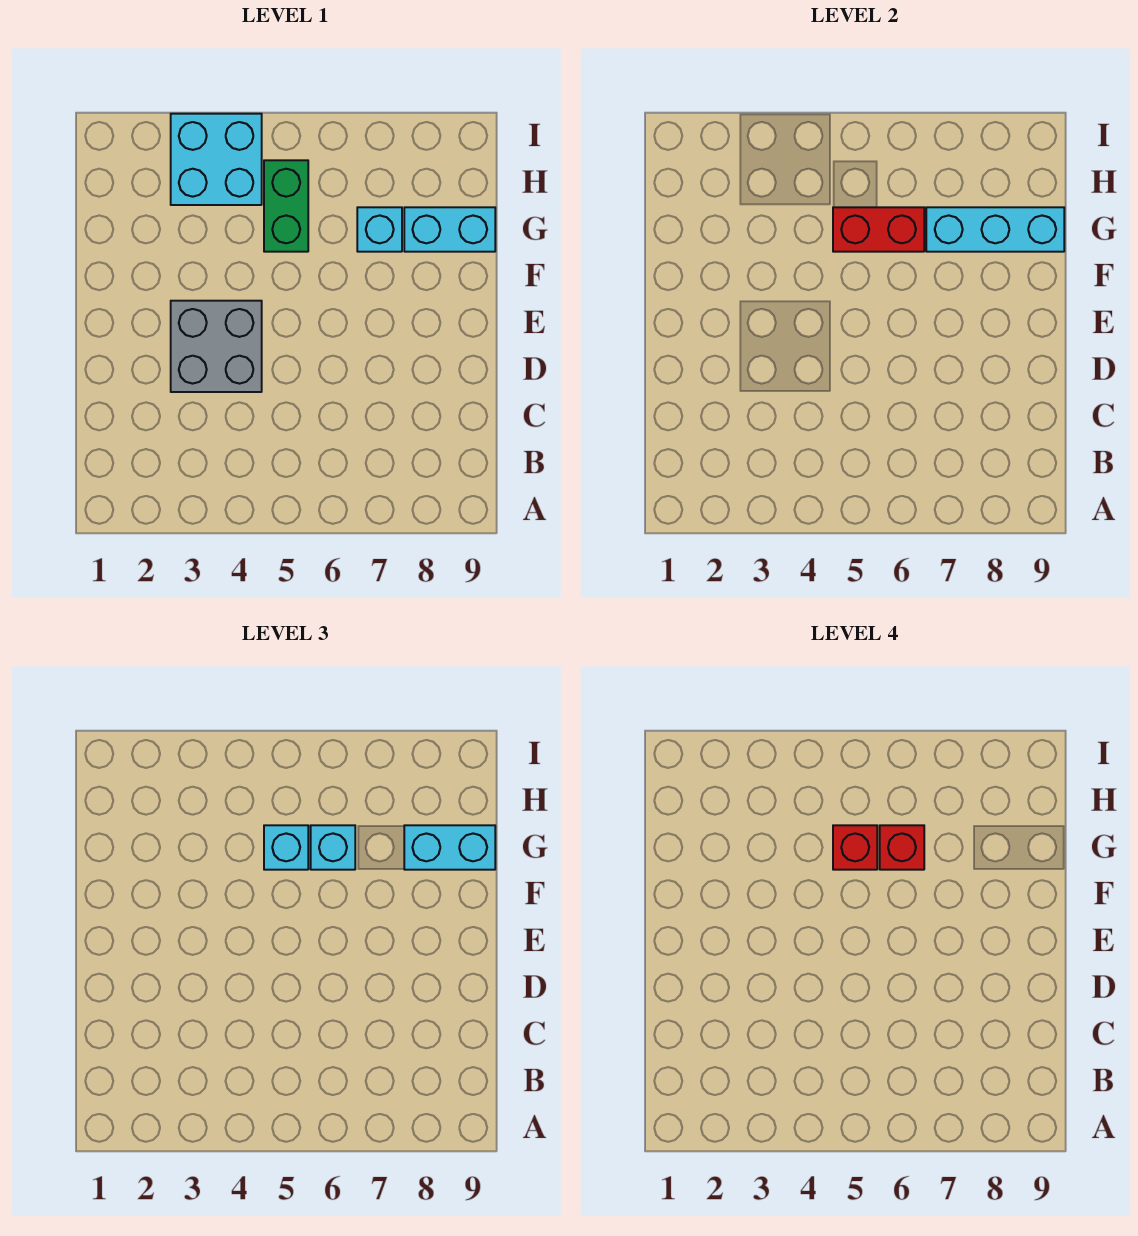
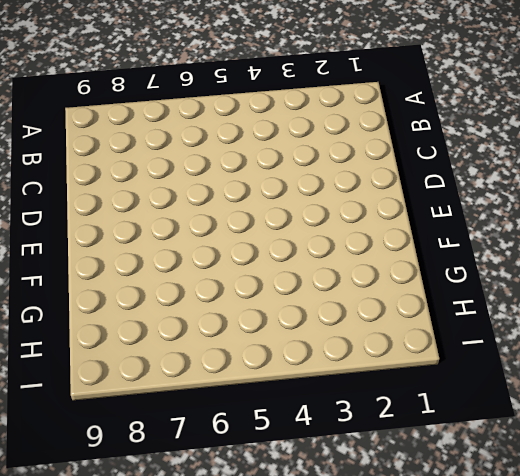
none -> grey brick D3:E4 level 1
none -> green brick G5:H5 level 1
none -> cyan brick G7 level 1

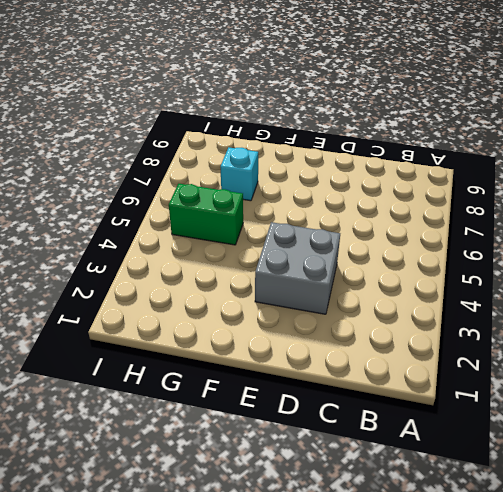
none -> cyan brick G8:G9 level 1
none -> cyan brick H3:I4 level 1
none -> red brick G5:G6 level 2

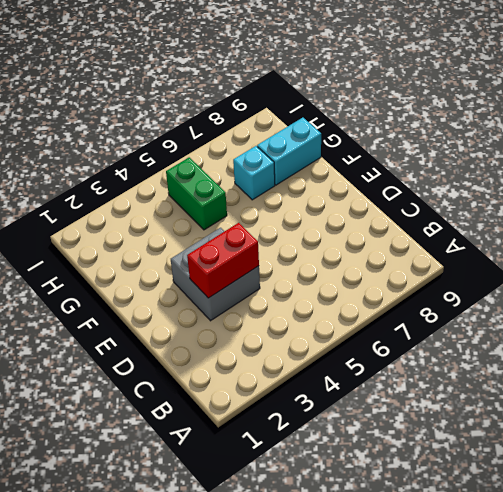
red brick D3:D4 level 2 -> red brick G5:G6 level 2
none -> cyan brick H3:I4 level 1
none -> cyan brick G7:G9 level 2
none -> cyan brick G5 level 3

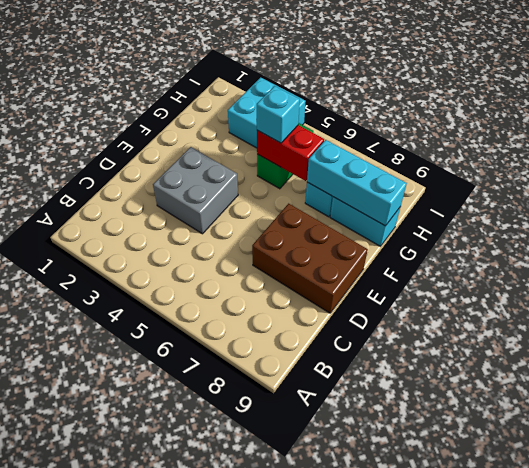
brown brick D7:E9 level 1 -> none
none -> cyan brick G6 level 3
none -> cyan brick G8:G9 level 3
none -> red brick G5 level 4

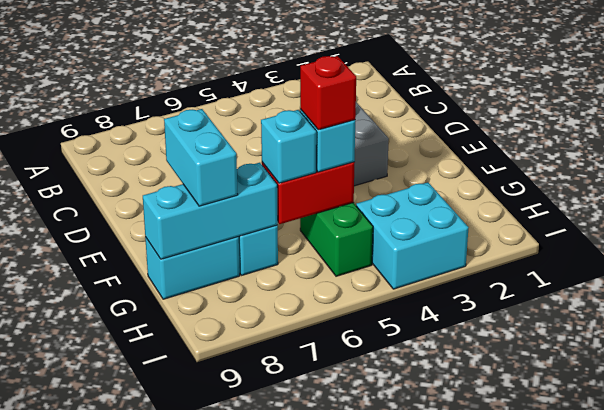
cyan brick F8:G8 level 3 -> cyan brick G8:G9 level 3
none -> red brick G6 level 4

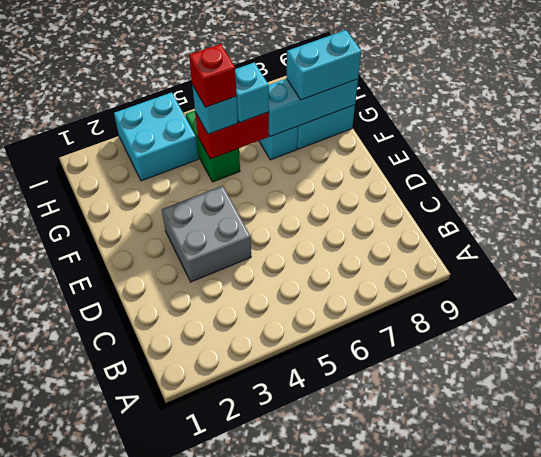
none -> red brick G6 level 4

